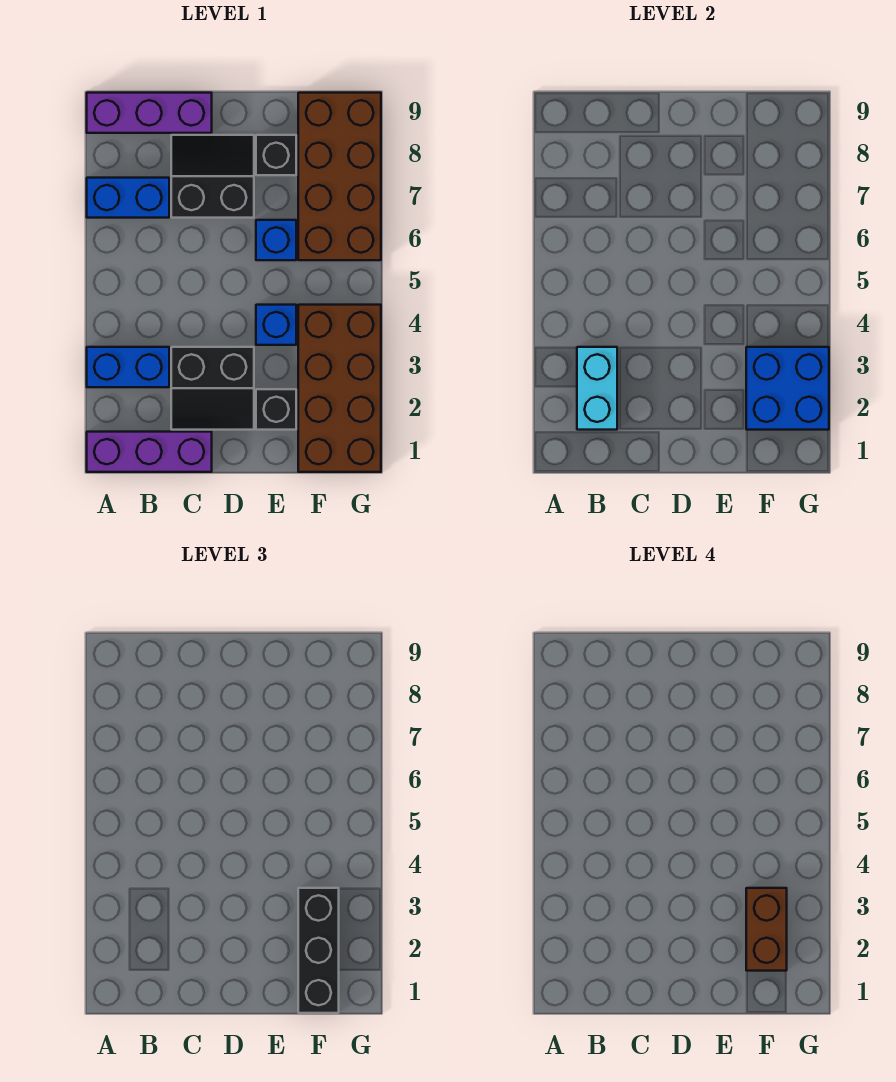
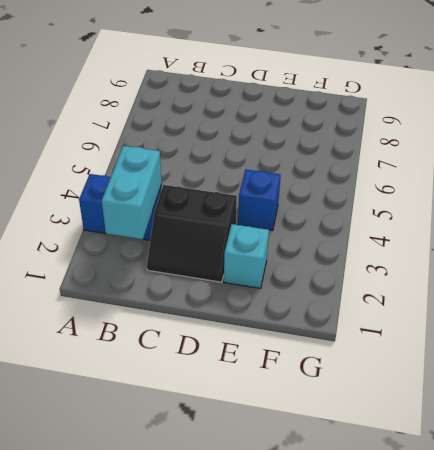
cyan brick E2 level 1 -> black brick E2 level 1
none -> purple brick A1:C1 level 1
none -> blue brick A7:B7 level 1
none -> purple brick A9:C9 level 1

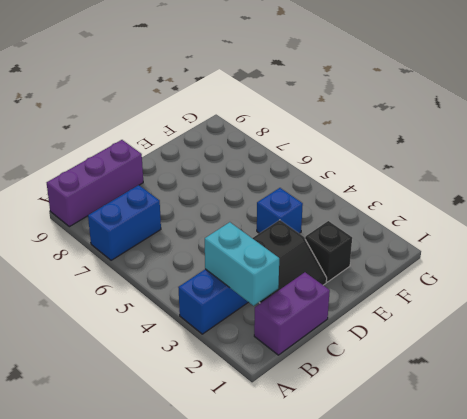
purple brick B1:C1 level 1 -> purple brick A1:C1 level 1
none -> black slope C7:D8 level 1 top 7
none -> blue brick E6 level 1
none -> black brick E8 level 1

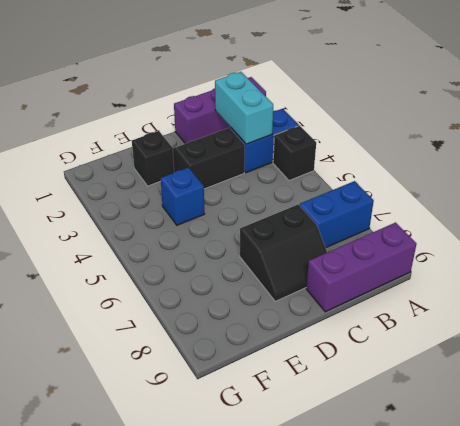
black brick A4 level 1 -> black brick E8 level 1
none -> blue brick E6 level 1
none -> brown brick F1:G4 level 1
none -> brown brick F6:G9 level 1

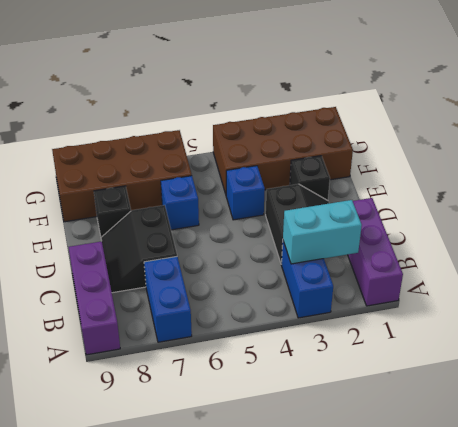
none -> blue brick F2:G3 level 2
none -> black brick F1:F3 level 3
none -> brown brick F2:F3 level 4

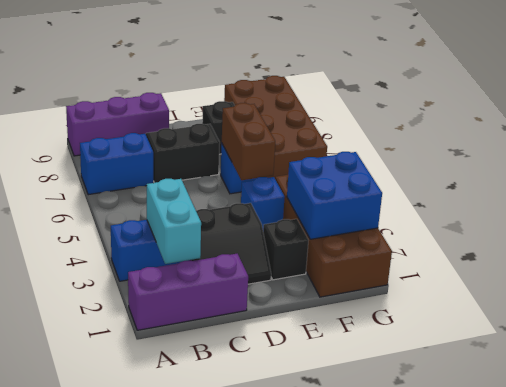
brown brick E5:E6 level 2 -> brown brick F2:F3 level 4
none -> black brick F1:F3 level 3

